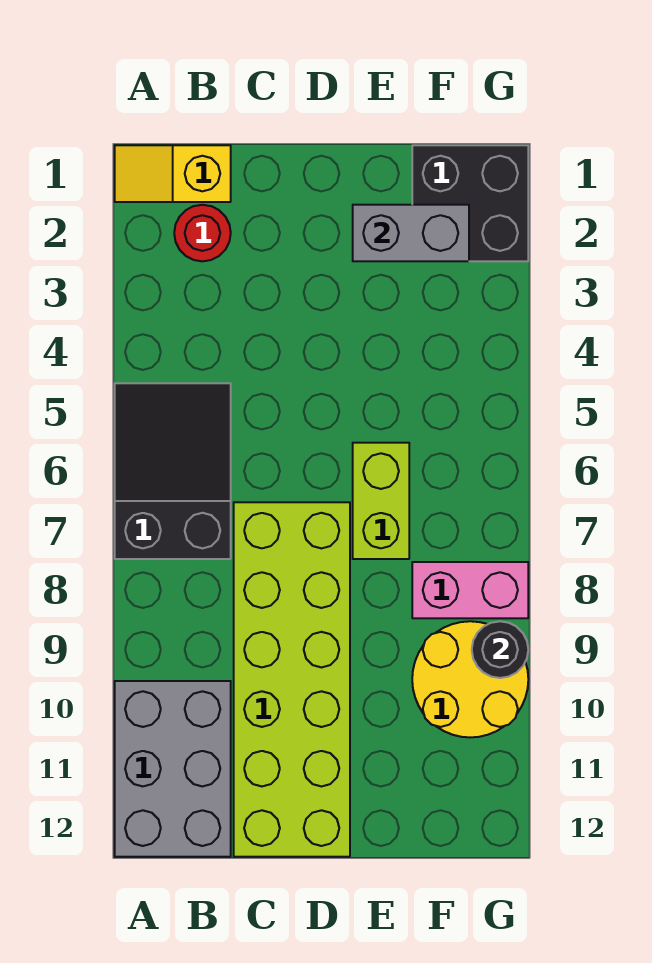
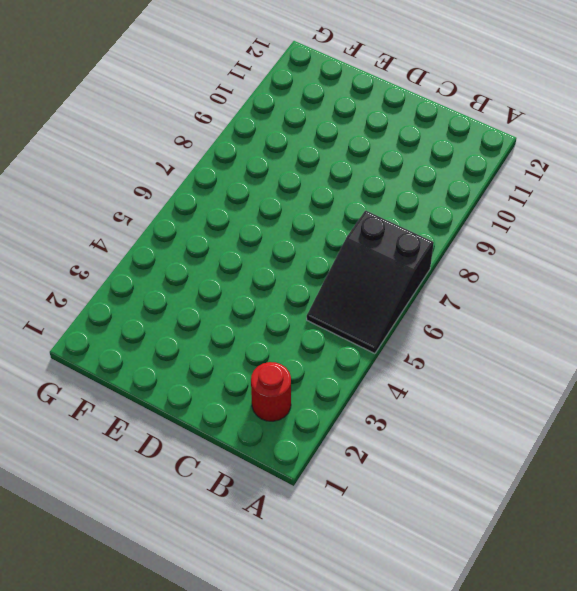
none -> yellow slope A1:B1 level 1 top B
none -> grey brick A10:B12 level 1

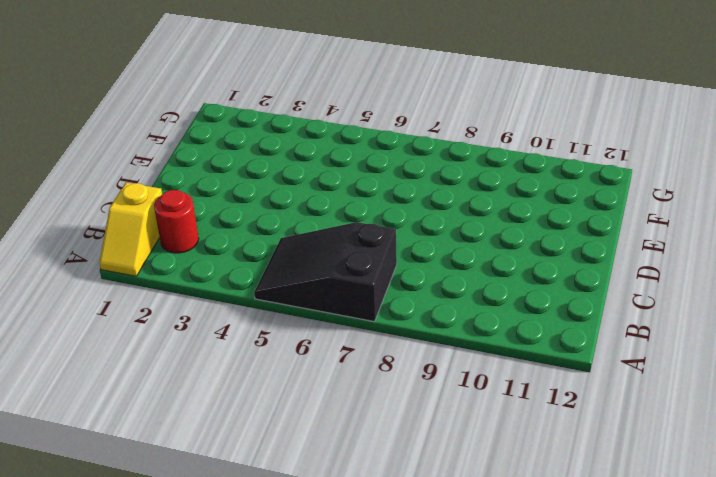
none -> grey brick A10:B12 level 1
none -> lime brick C7:D12 level 1

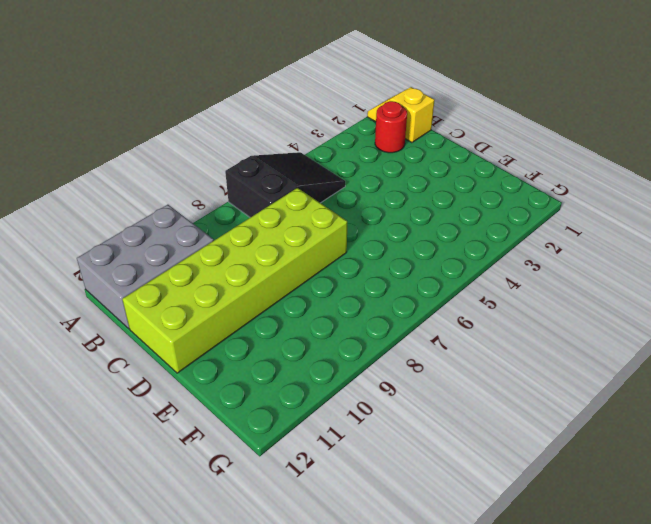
none -> lime brick E6:E7 level 1
none -> black brick F1:G2 level 1

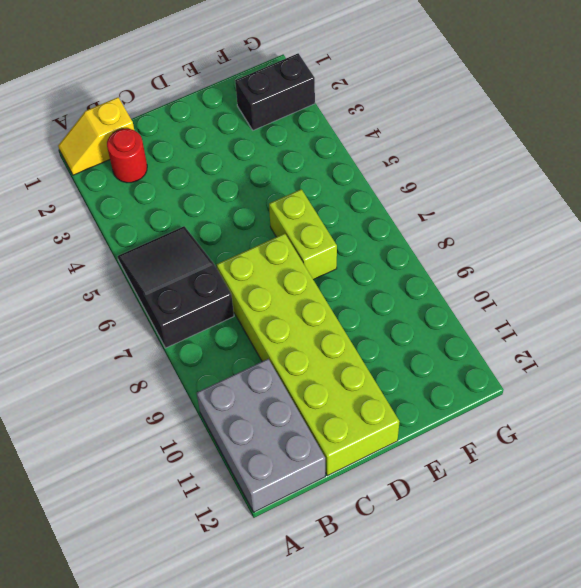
black brick F2:G2 level 1 -> black brick F1:G2 level 1
none -> pink brick F8:G8 level 1
none -> yellow round brick F9:G10 level 1

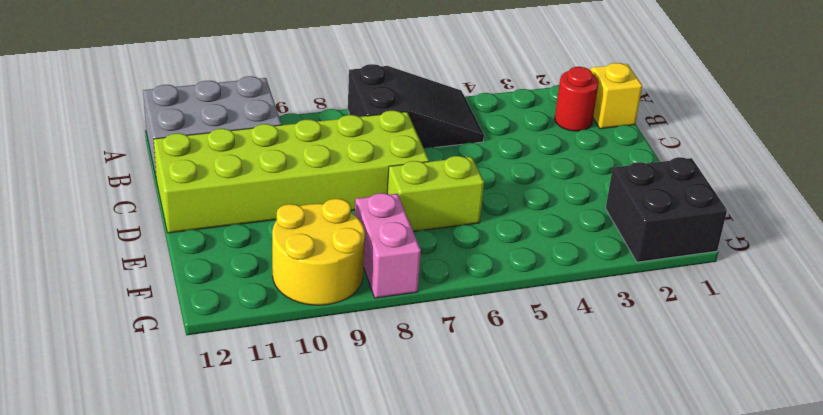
none -> grey brick E2:F2 level 2
none -> black round brick G9 level 2

